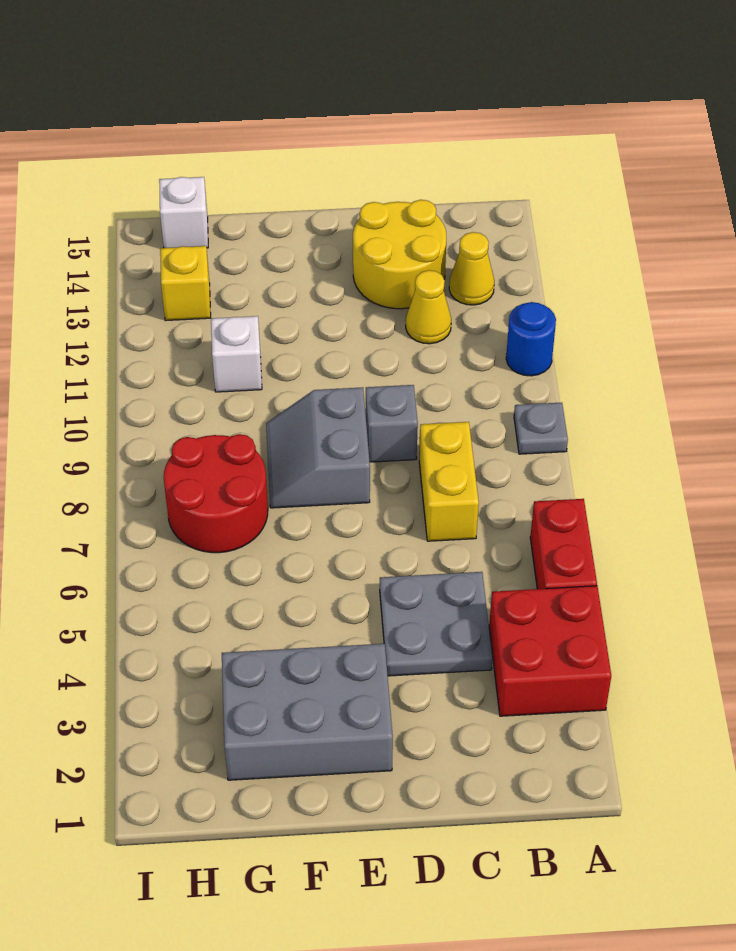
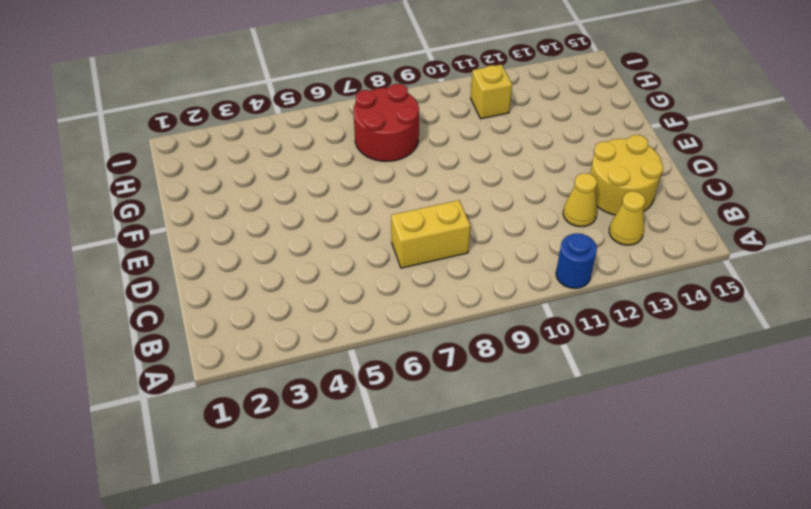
yellow brick H11 level 1 -> yellow brick H13 level 1
none -> red brick A3:B4 level 1
none -> red brick A5:A6 level 1
none -> grey plate A9 level 1

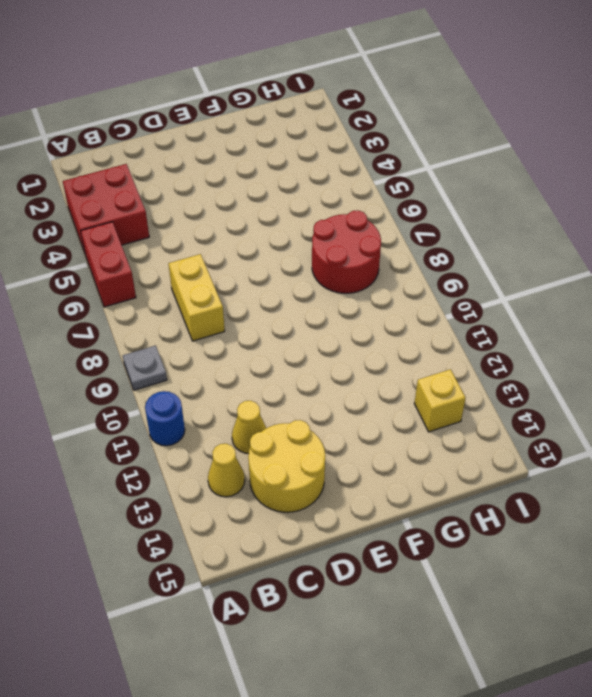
none -> grey plate C4:D5 level 1
none -> grey brick D9 level 1
none -> grey brick E2:G3 level 1

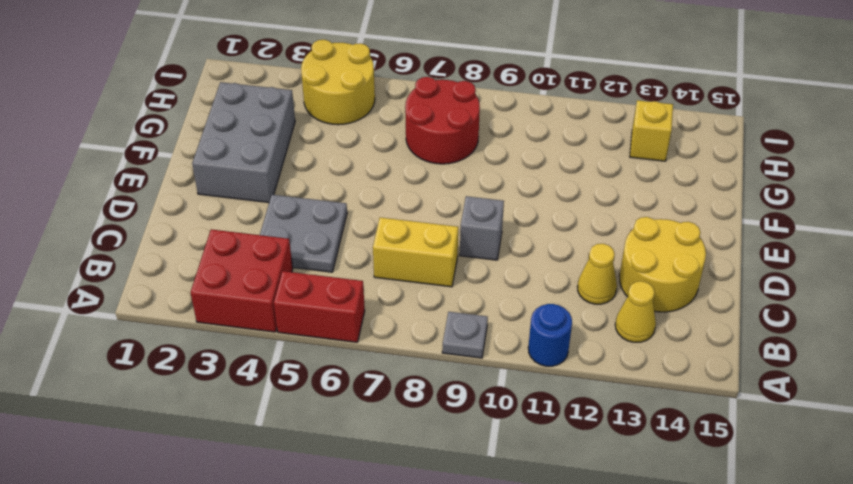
yellow round brick H4:I5 level 1 -> none
none -> grey slope E8:F9 level 1 top E
none -> white brick G11 level 1
none -> white brick H15 level 1

